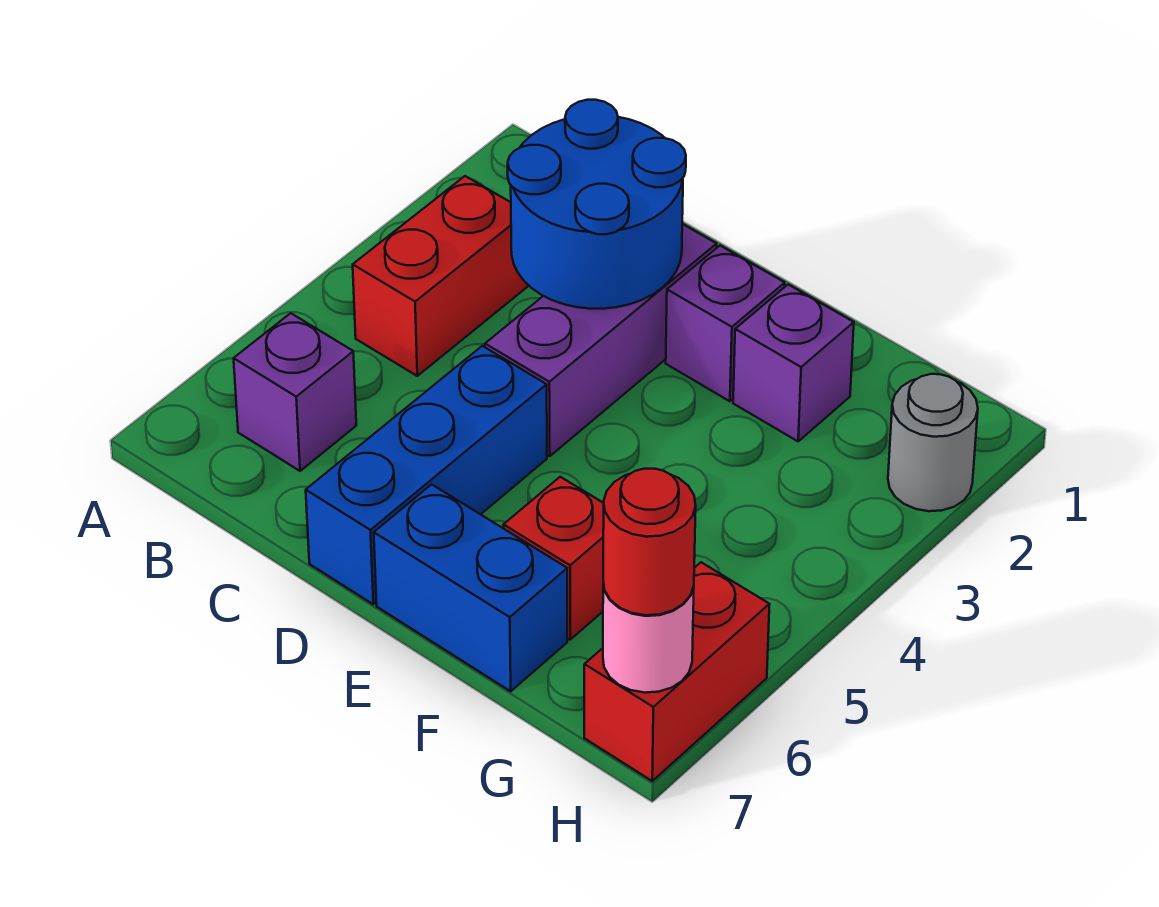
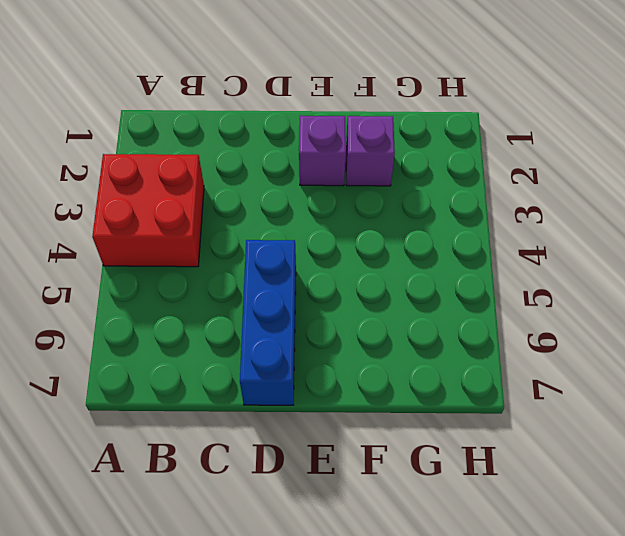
red brick A3:B4 level 1 -> red brick B3:B4 level 1
none -> purple brick B6 level 1
none -> purple brick D2:D4 level 1
none -> blue brick E7:F7 level 1

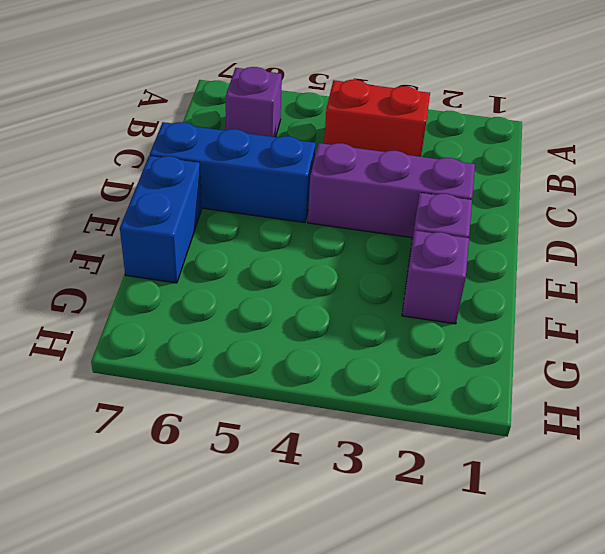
none -> red brick F6 level 1
none -> grey round brick H2 level 1
none -> red brick H6:H7 level 1

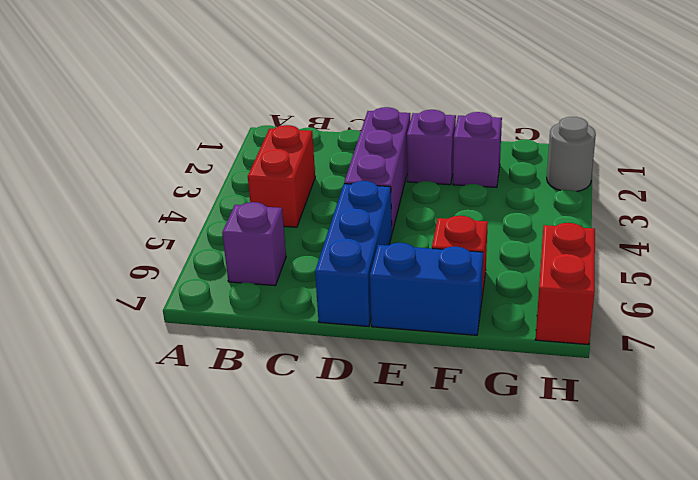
none -> blue round brick C2:D3 level 2
none -> pink round brick H7 level 2
none -> red round brick H7 level 3

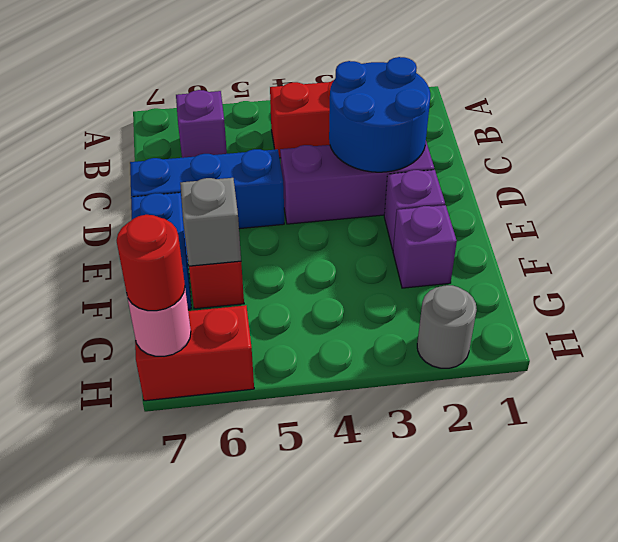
grey brick F6 level 2 -> none

